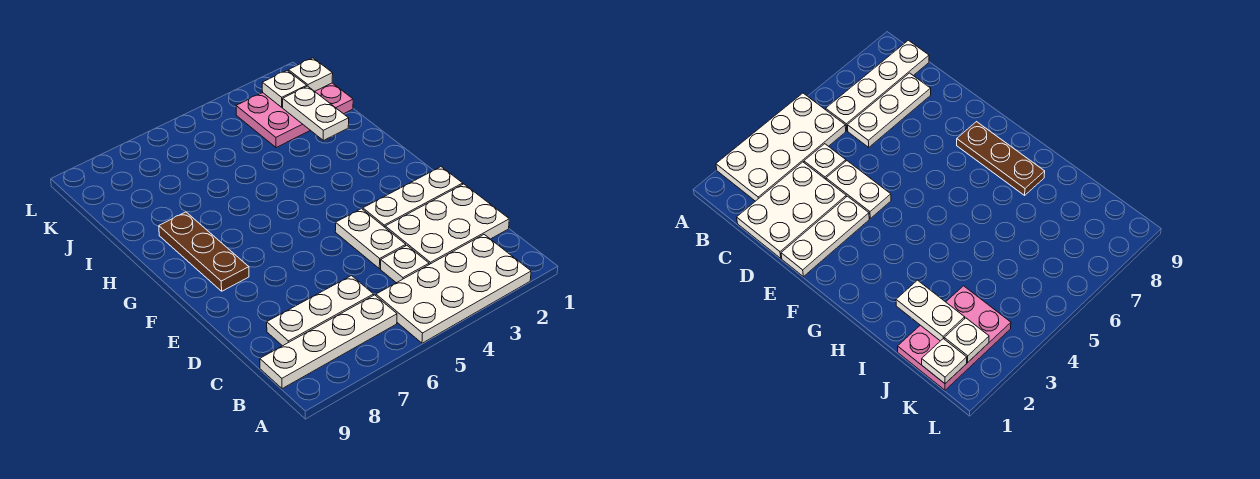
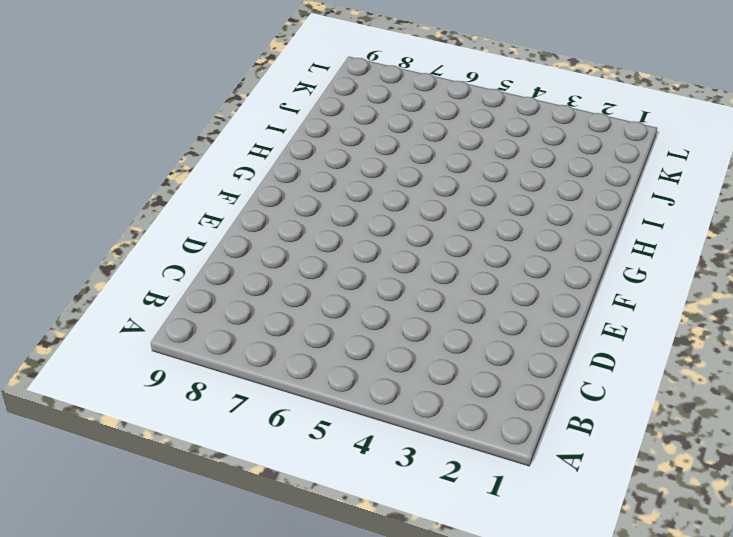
none -> white plate A2:B5 level 1
none -> white plate B6:B9 level 1
none -> white plate C1:D3 level 1

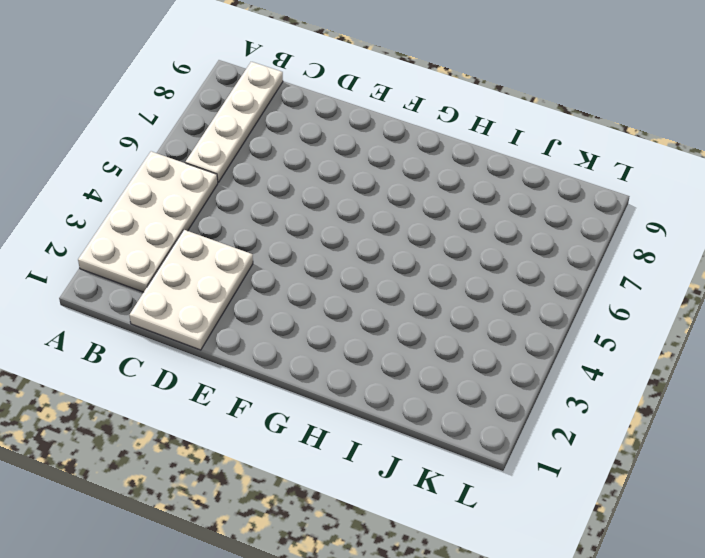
none -> white plate C4 level 1
none -> white plate C6:C8 level 1
none -> white plate D4:E4 level 1

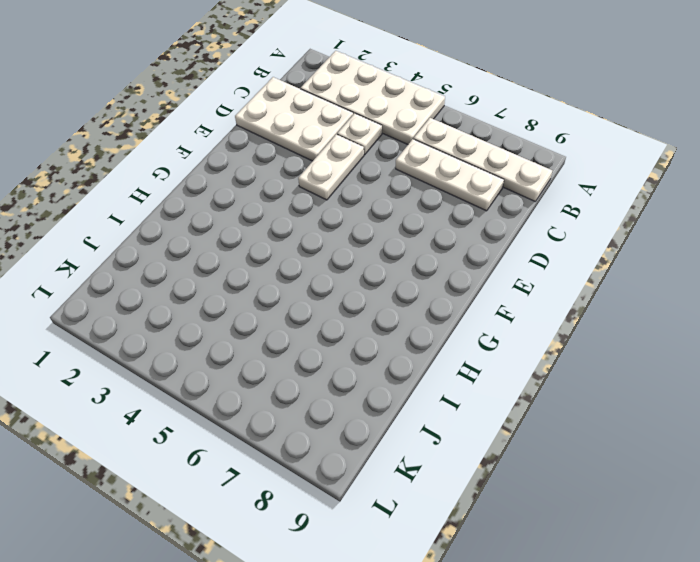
none -> white plate E1:E3 level 1
none -> brown plate F8:H8 level 1
none -> pink plate J1:K3 level 1

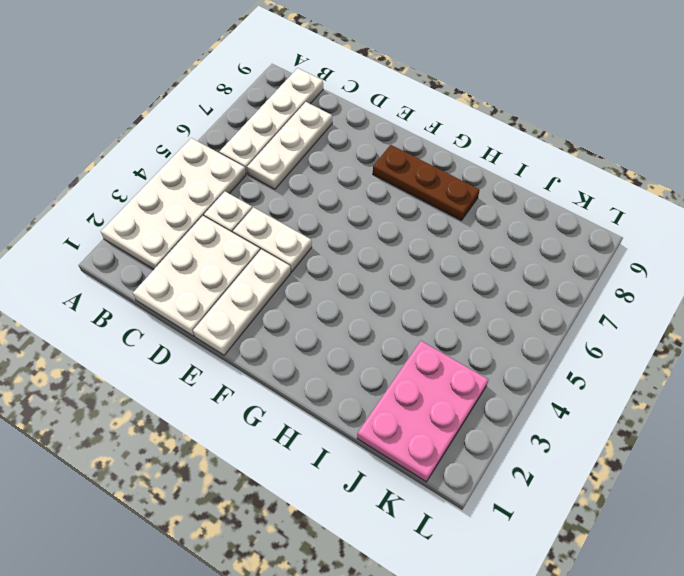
none -> white plate I2:J2 level 2
none -> white plate K1 level 2
none -> white plate K2 level 2

